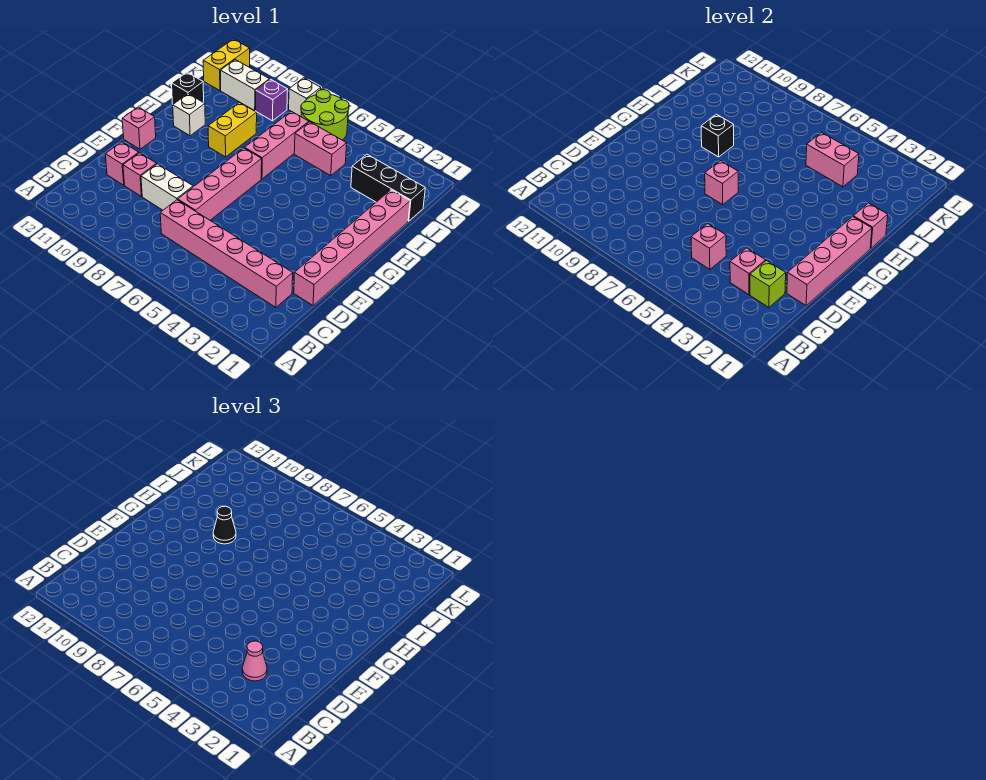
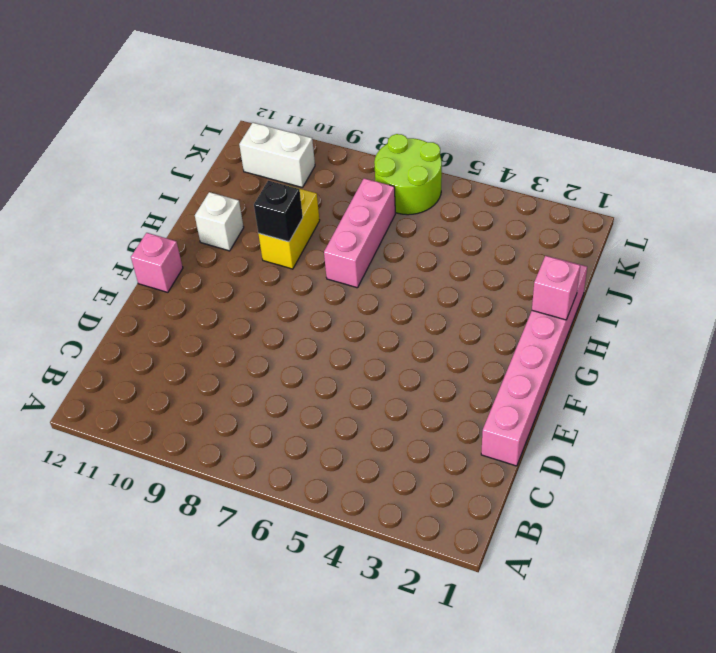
none -> pink brick C2:C7 level 1
none -> pink brick D7:G7 level 1
none -> white brick D8:D9 level 1

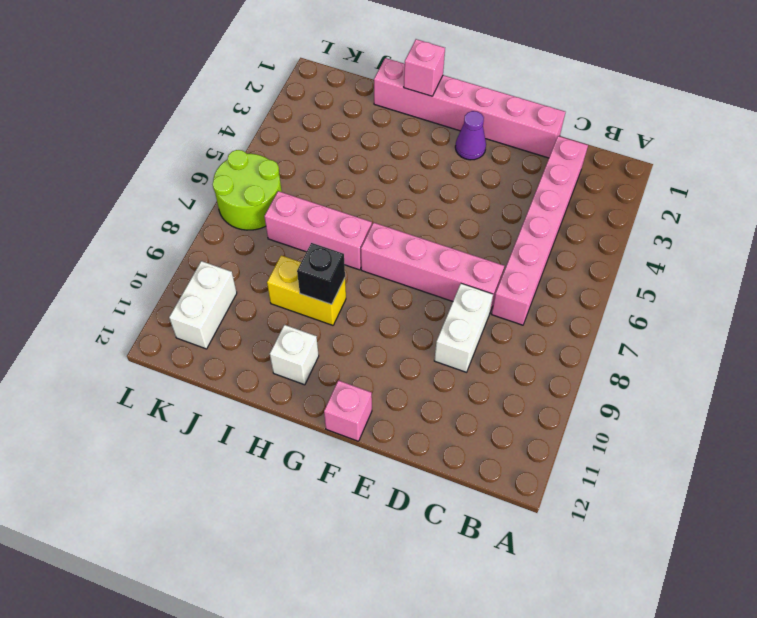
purple cone F2 level 1 -> none
none -> pink brick D10 level 1
none -> pink brick D11 level 1
none -> black brick I12 level 1

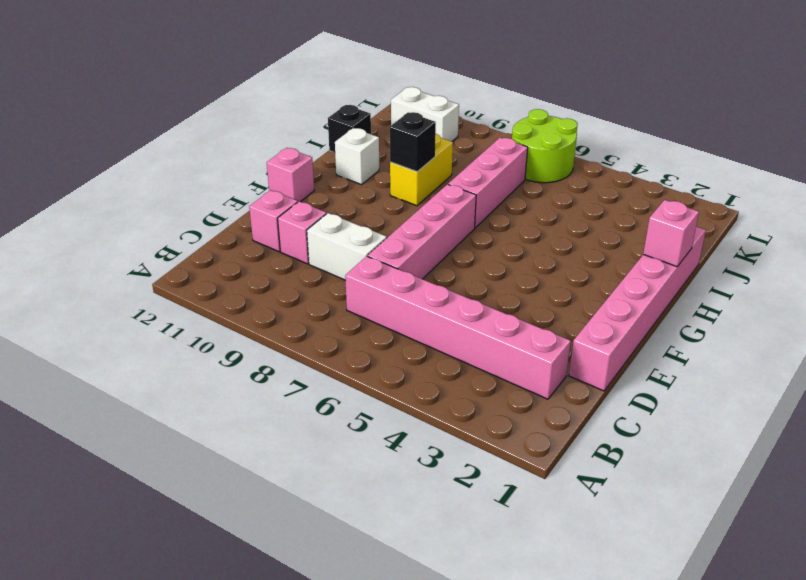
none -> black brick J1:J3 level 1
none -> pink brick J5:J6 level 1
none -> purple brick K9 level 1

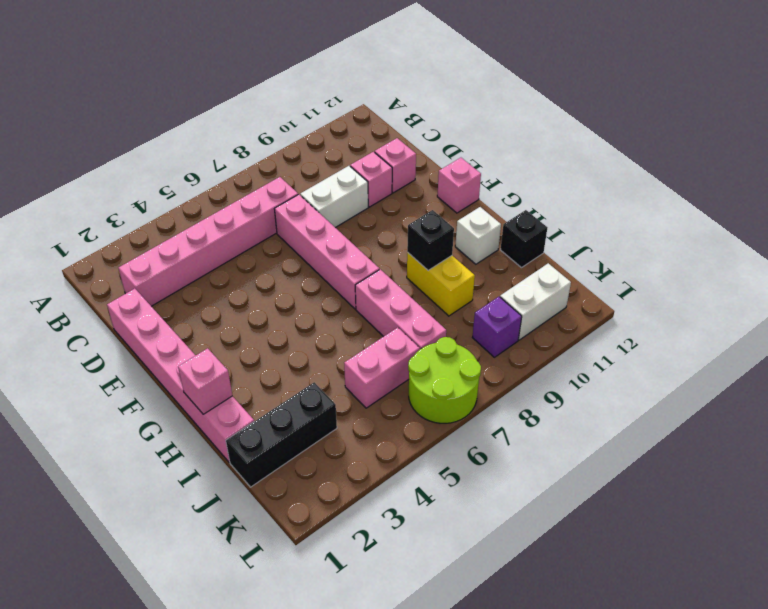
none -> yellow brick K12:L12 level 1
none -> white brick L8 level 1
none -> lime brick C2 level 2

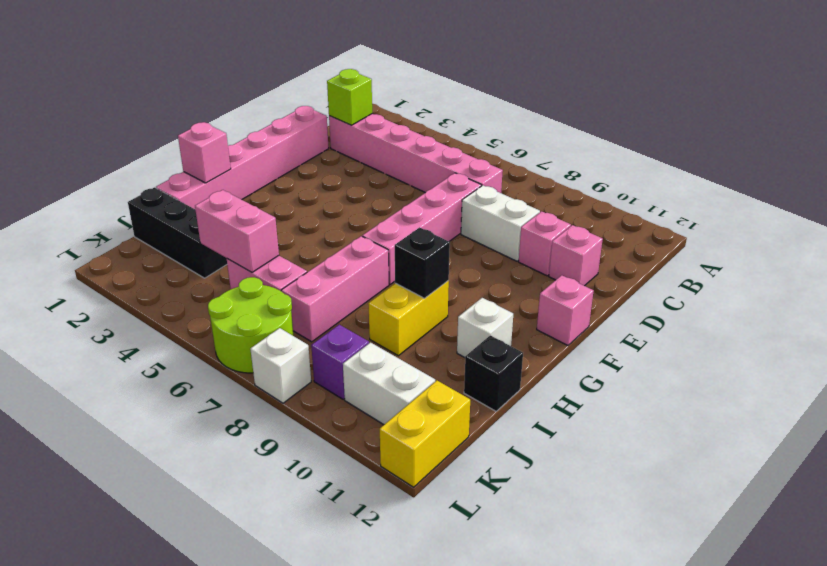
none -> pink brick C3 level 2
none -> pink brick C5 level 2
none -> pink brick D1:G1 level 2

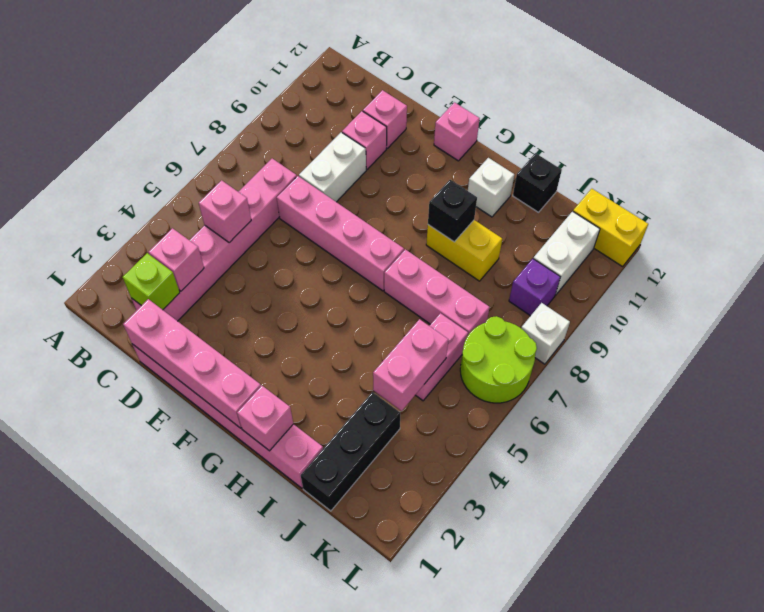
none -> pink brick F7 level 2
none -> pink cone C3 level 3
none -> black cone H9 level 3

